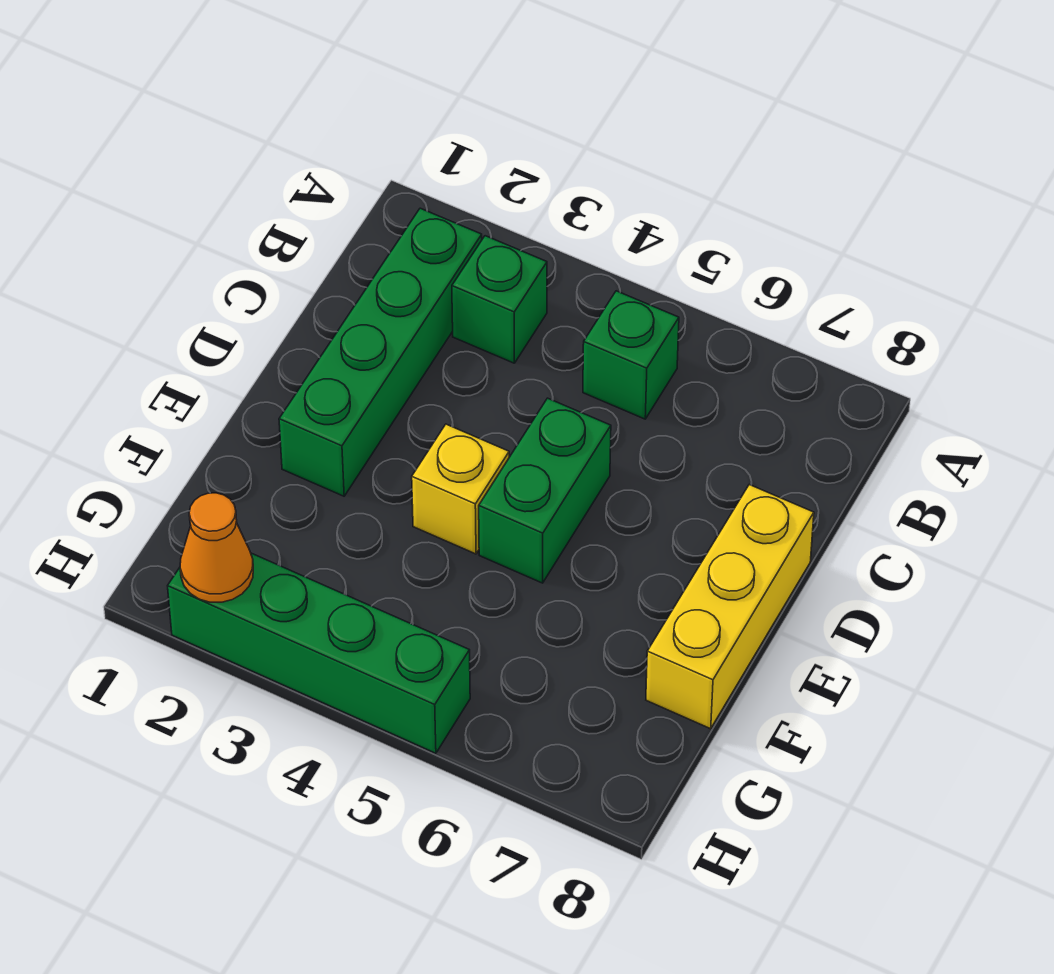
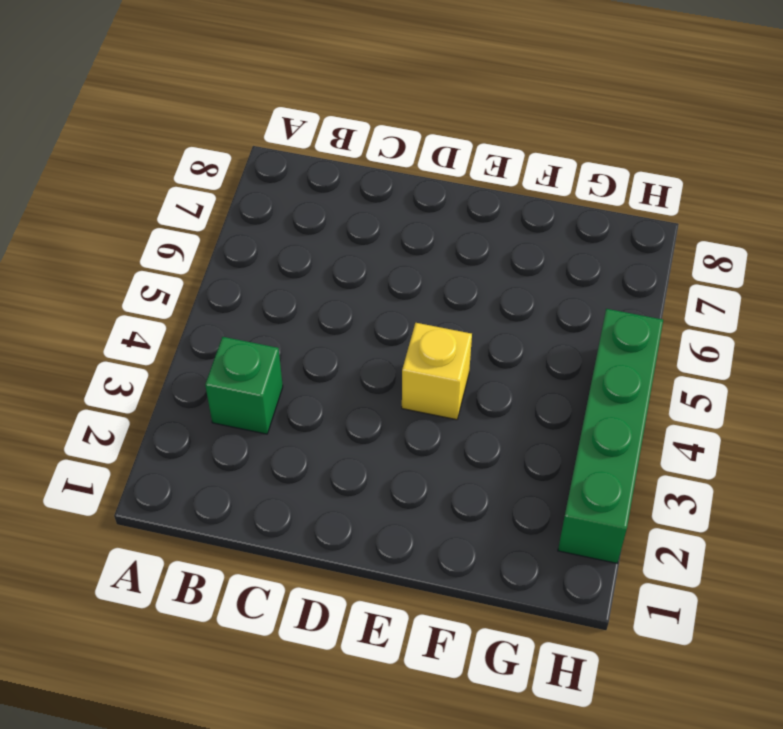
none -> green brick B2:E2 level 1
none -> green brick B5 level 1

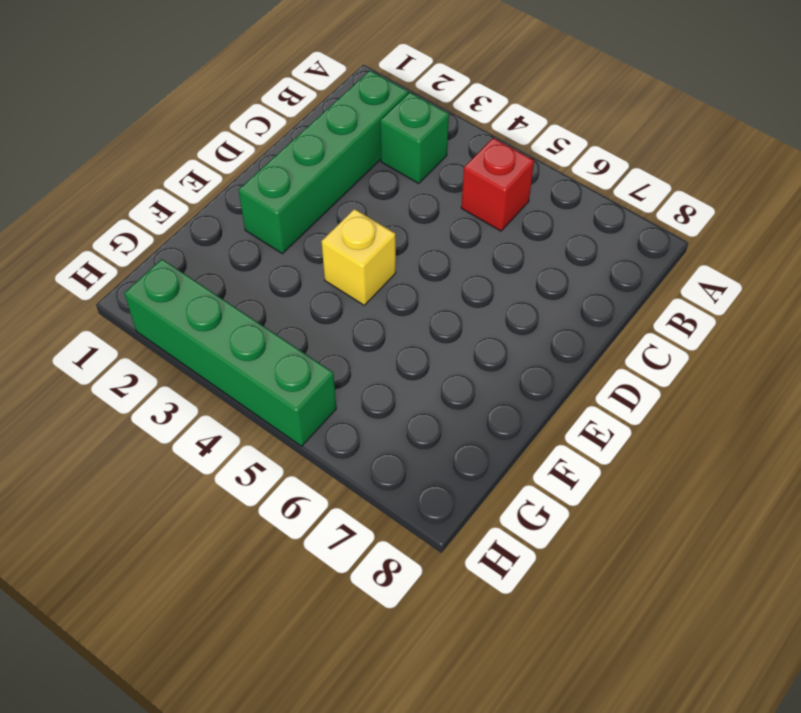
red brick B5 level 1 -> green brick B5 level 1
none -> green brick D5:E5 level 1
none -> yellow brick D8:F8 level 1

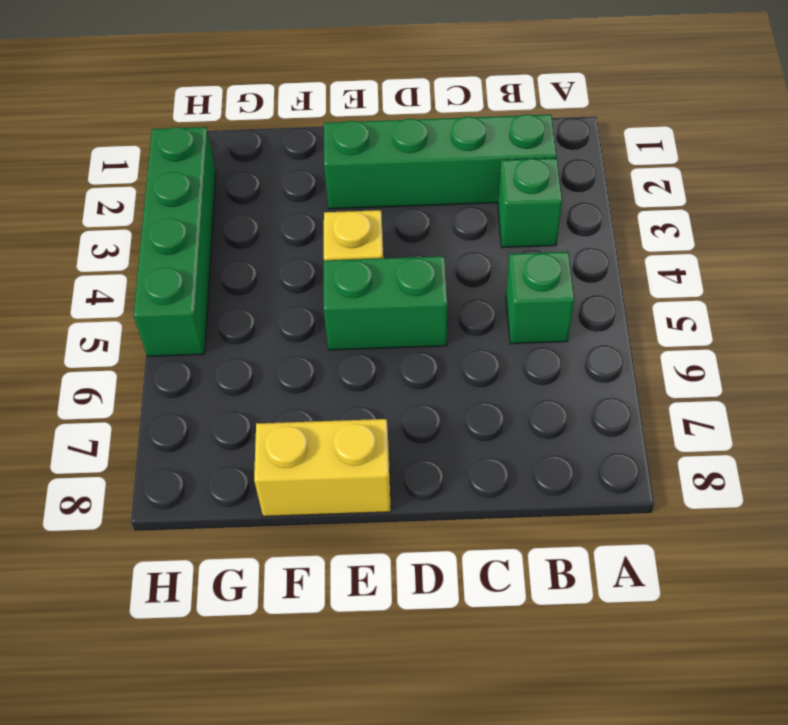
yellow brick E8:F8 level 1 -> yellow brick D8:F8 level 1
none -> orange cone H2 level 2

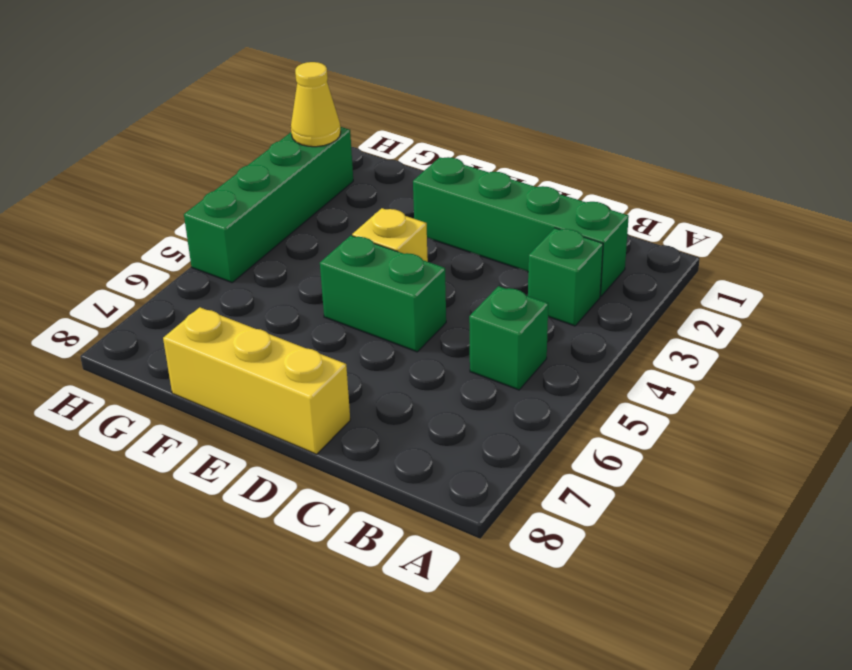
yellow cone H2 level 2 -> orange cone H2 level 2

